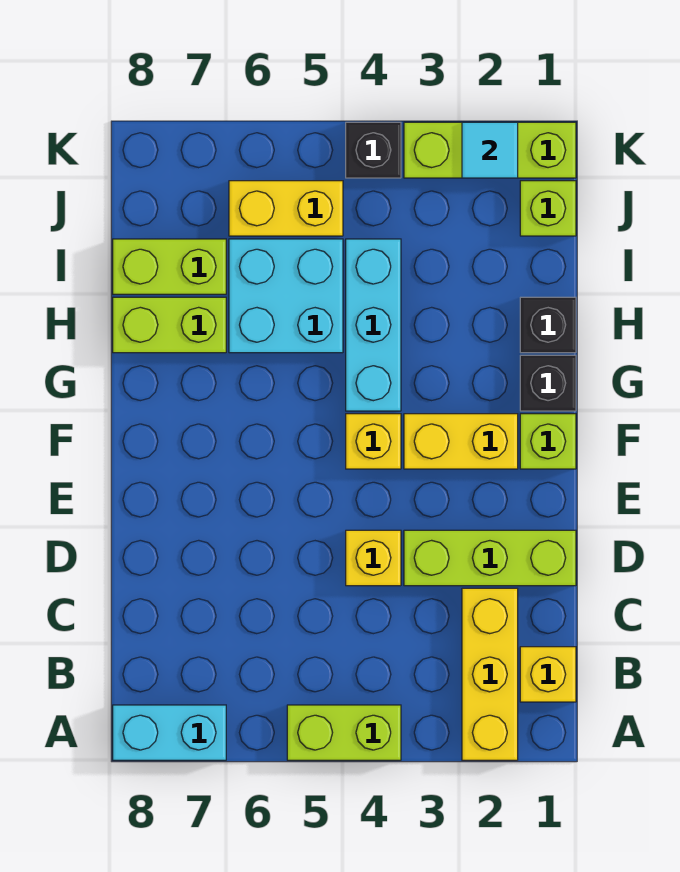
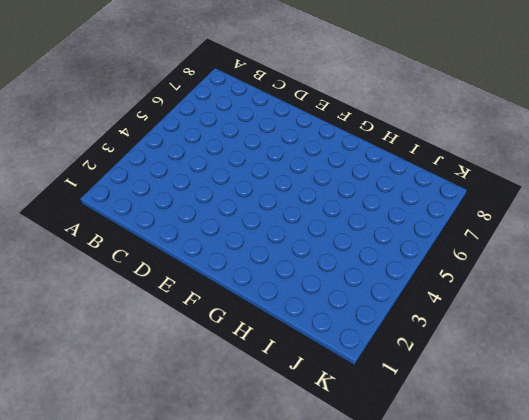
none -> yellow brick A2:C2 level 1
none -> lime brick A4:A5 level 1
none -> cyan brick A7:A8 level 1

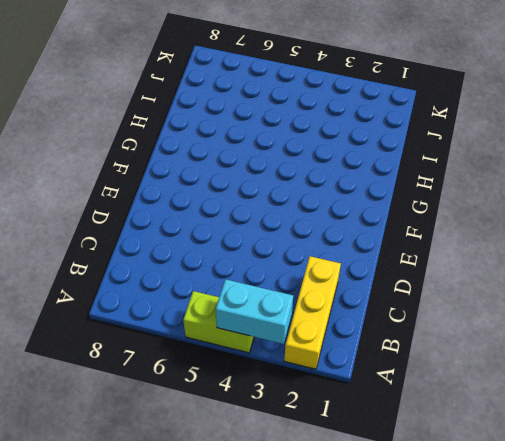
cyan brick A3:A4 level 2 -> cyan brick A7:A8 level 1
none -> yellow brick B1 level 1
none -> lime brick D1:D3 level 1
none -> yellow brick D4 level 1

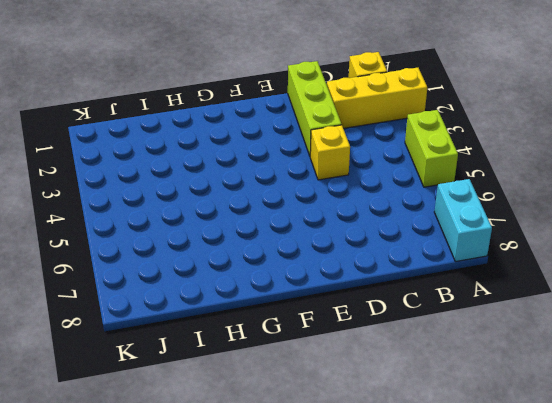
none -> lime brick F1 level 1
none -> yellow brick F2:F3 level 1
none -> yellow brick F4 level 1

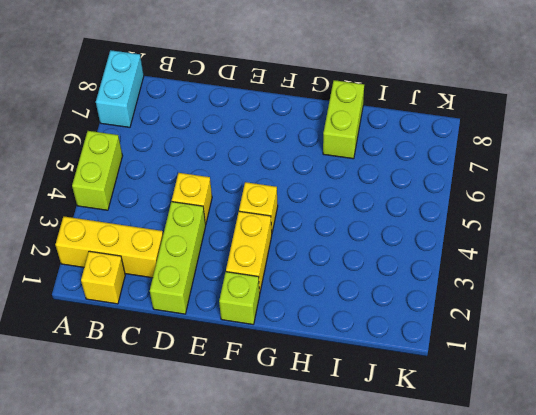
none -> black brick G1 level 1
none -> cyan brick G4:I4 level 1
none -> black brick H1 level 1

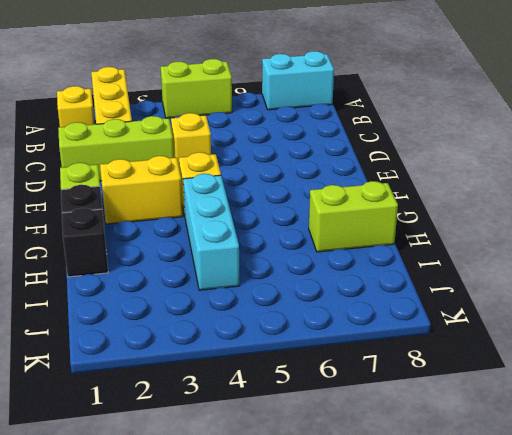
none -> cyan brick H5:I6 level 1
none -> lime brick I7:I8 level 1
none -> lime brick J1 level 1

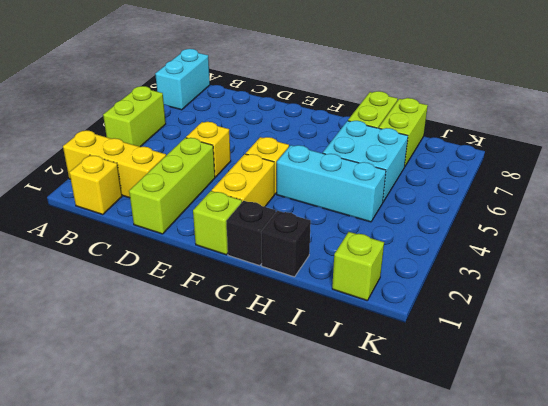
none -> yellow brick J5:J6 level 1
none -> lime brick K1:K3 level 1
none -> black brick K4 level 1

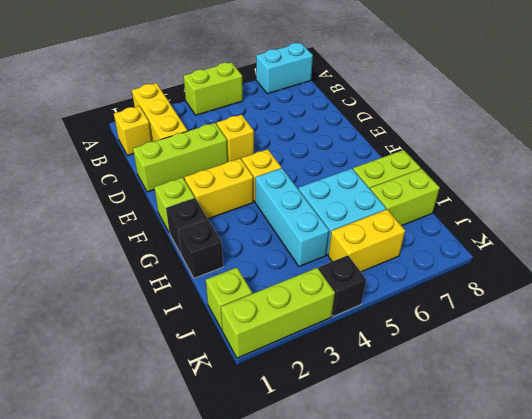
none -> cyan tile K2 level 2

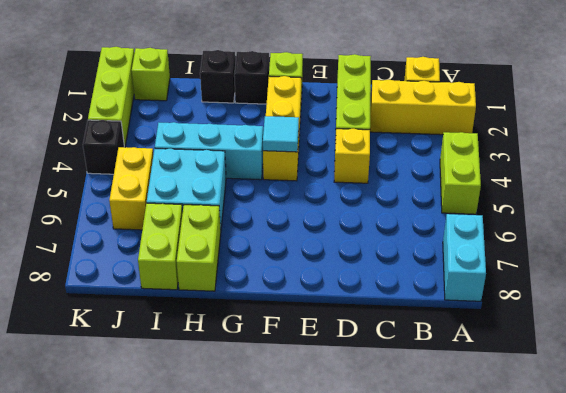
cyan tile F4 level 2 -> cyan tile K2 level 2

